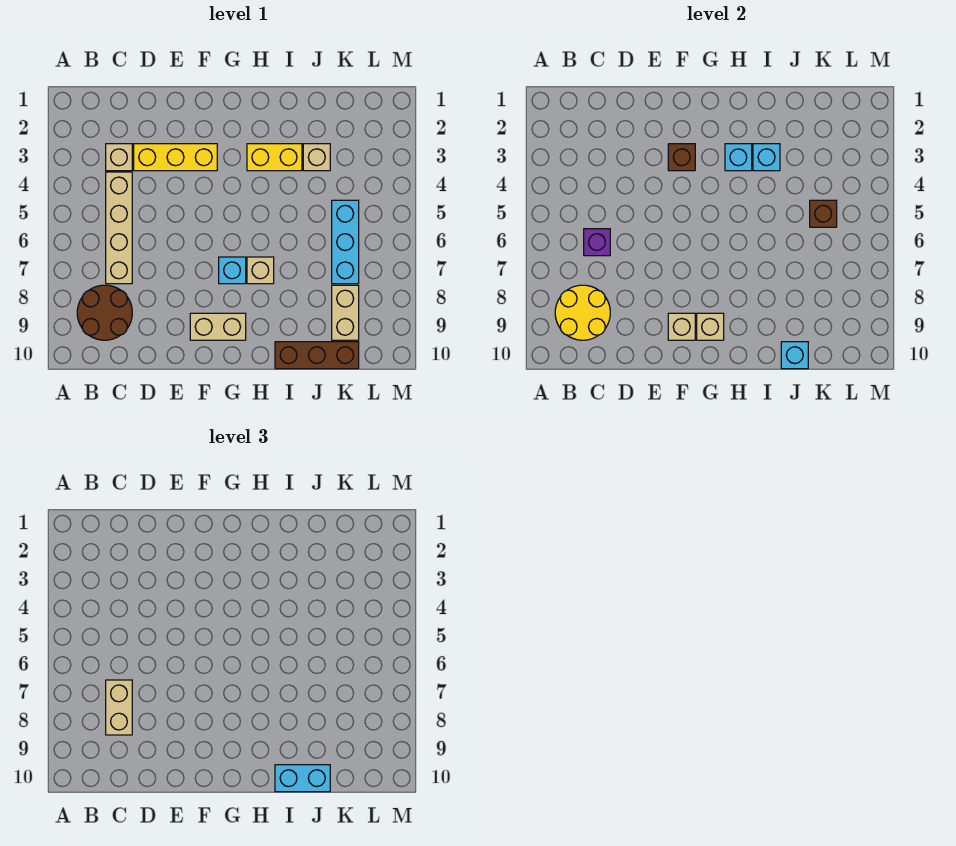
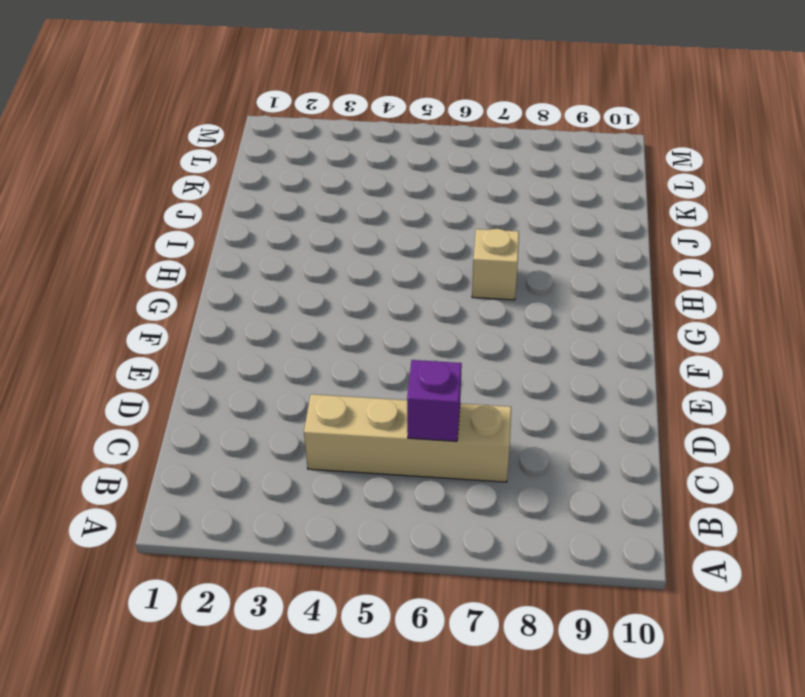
none -> brown round brick B8:C9 level 1
none -> tan brick C3 level 1
none -> yellow brick D3:F3 level 1

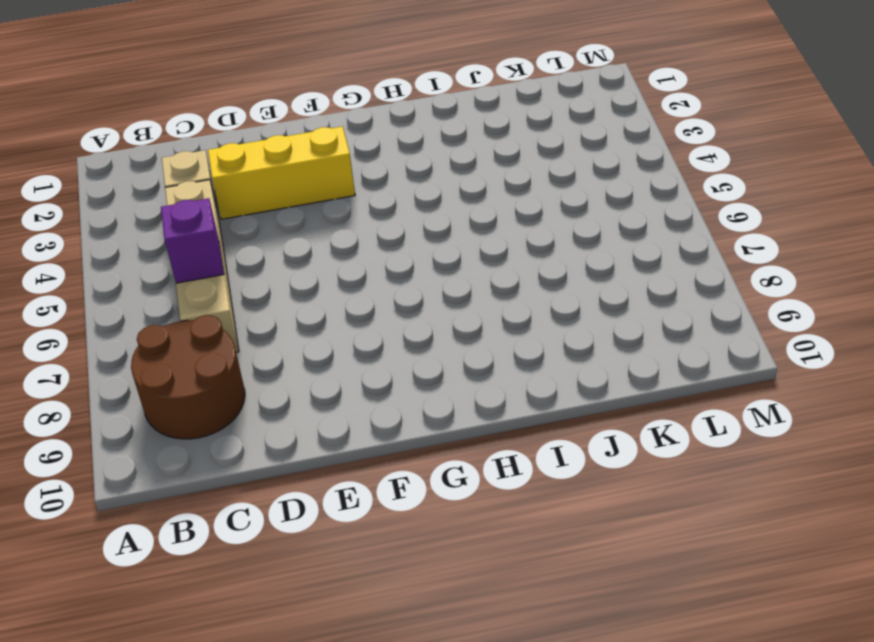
none -> tan brick F9:G9 level 1
none -> cyan brick G7 level 1
none -> yellow brick H3:I3 level 1

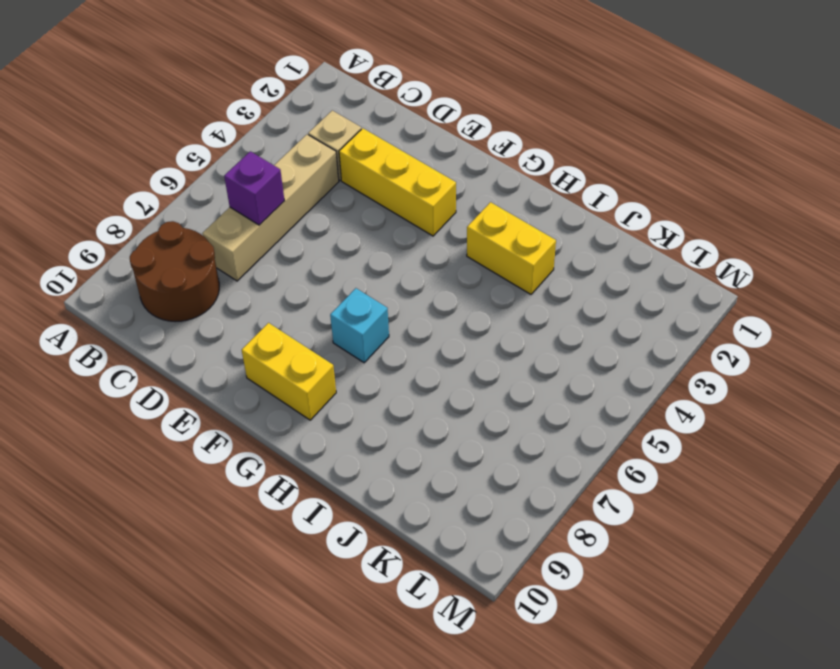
yellow brick F9:G9 level 1 -> tan brick F9:G9 level 1
none -> tan brick H7 level 1
none -> brown brick I10:K10 level 1
none -> tan brick J3 level 1

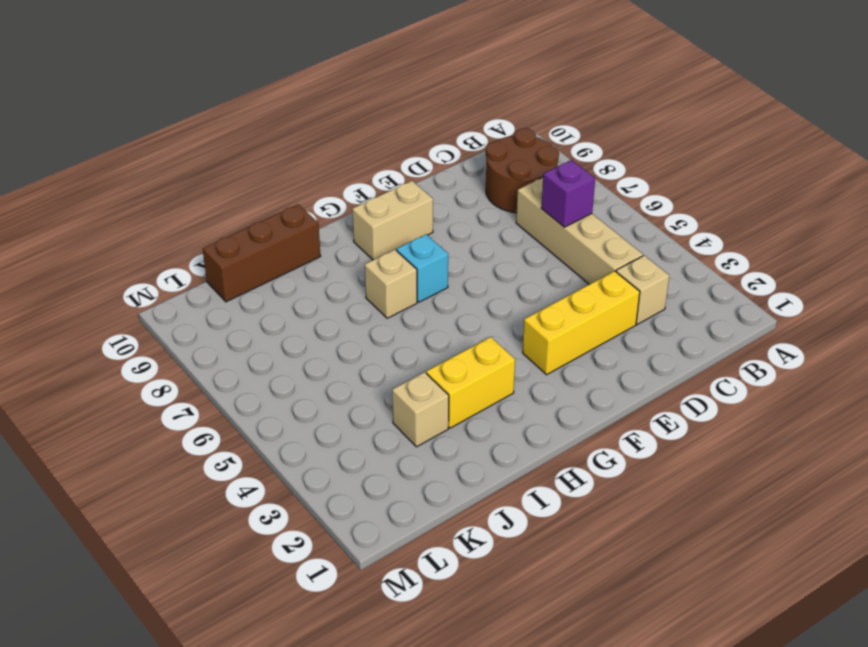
none -> cyan brick K5:K7 level 1
none -> tan brick K8:K9 level 1
none -> yellow round brick B8:C9 level 2

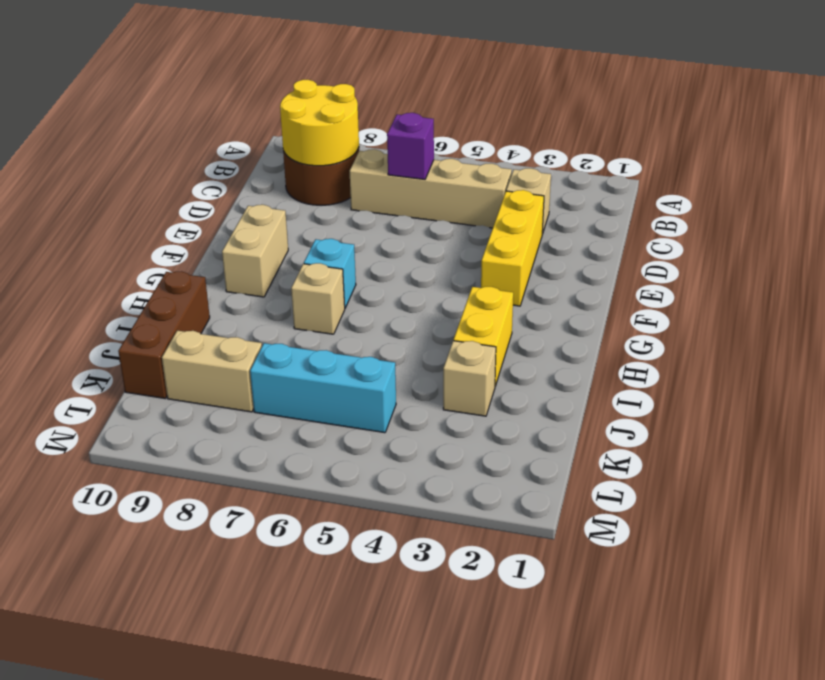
none -> brown brick F3 level 2
none -> tan brick F9 level 2
none -> tan brick G9 level 2

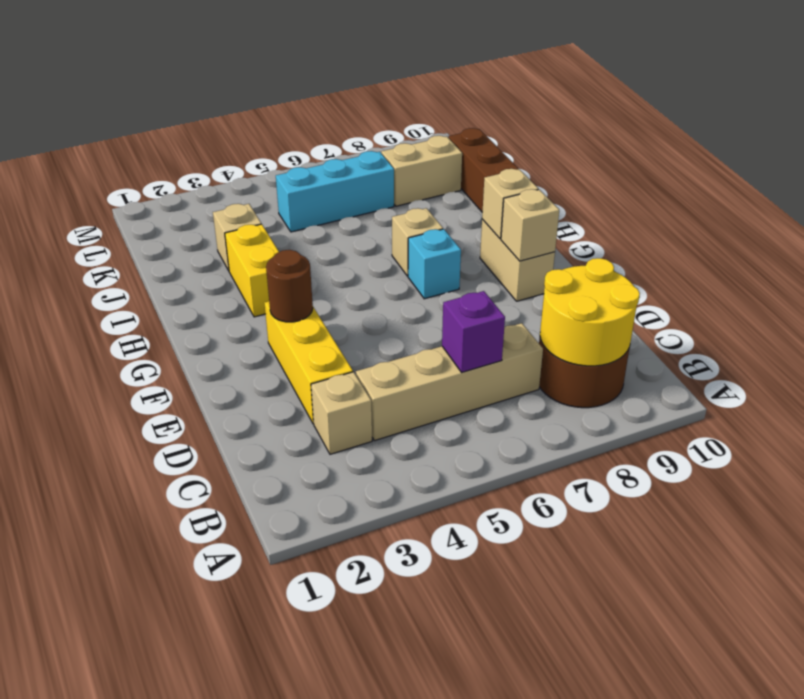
brown round brick F3 level 2 -> brown brick F3 level 2
none -> cyan brick H3 level 2
none -> cyan brick I3 level 2
none -> cyan brick J10 level 2

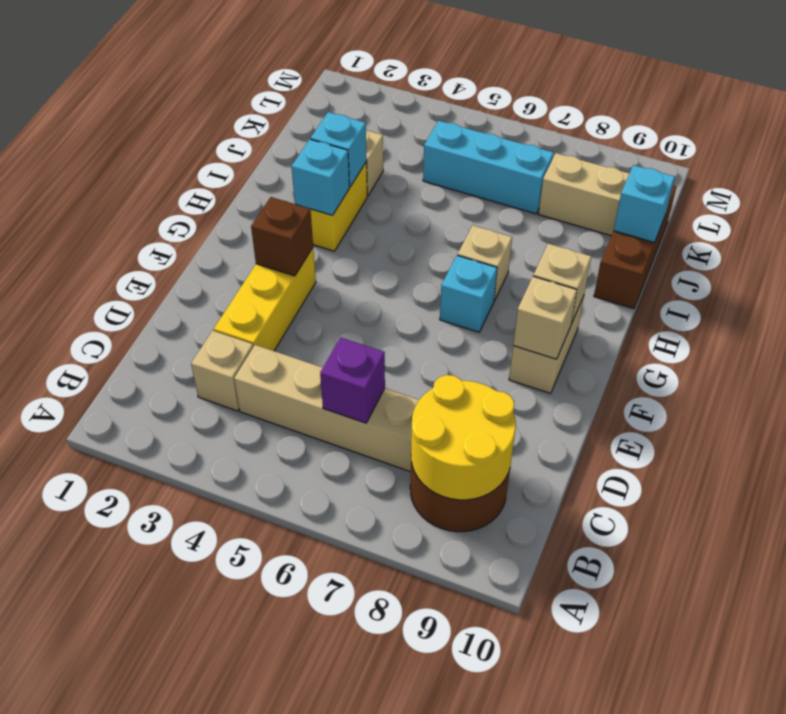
none -> brown brick K5 level 2
none -> tan brick C7:C8 level 3
none -> cyan brick I10:J10 level 3

